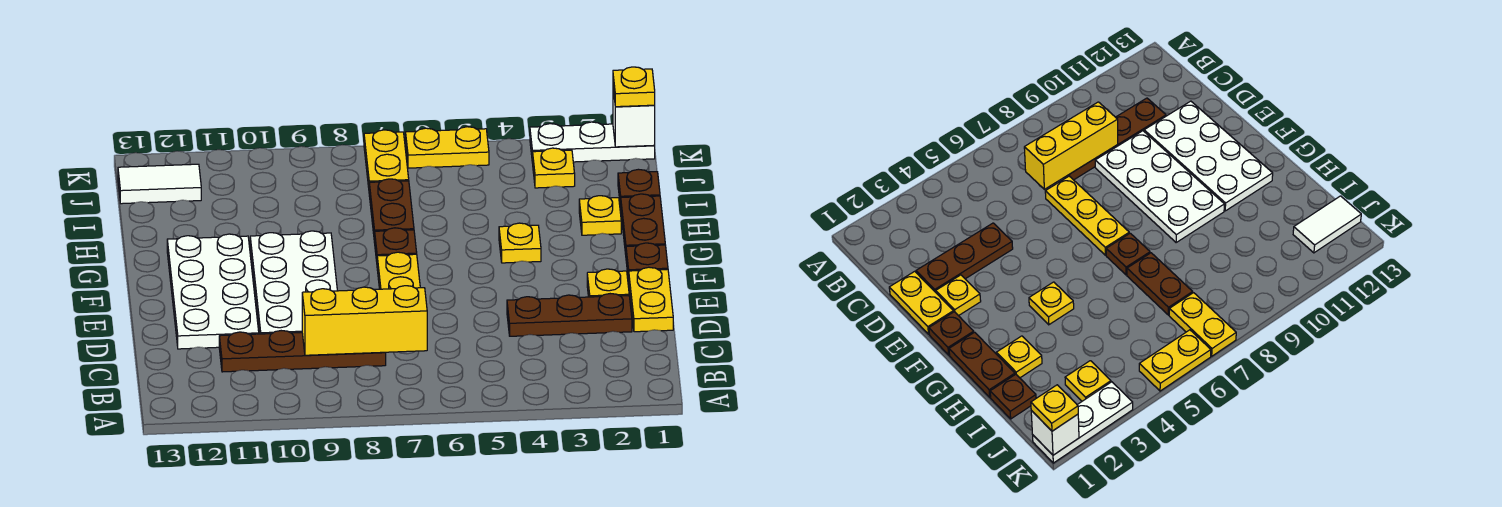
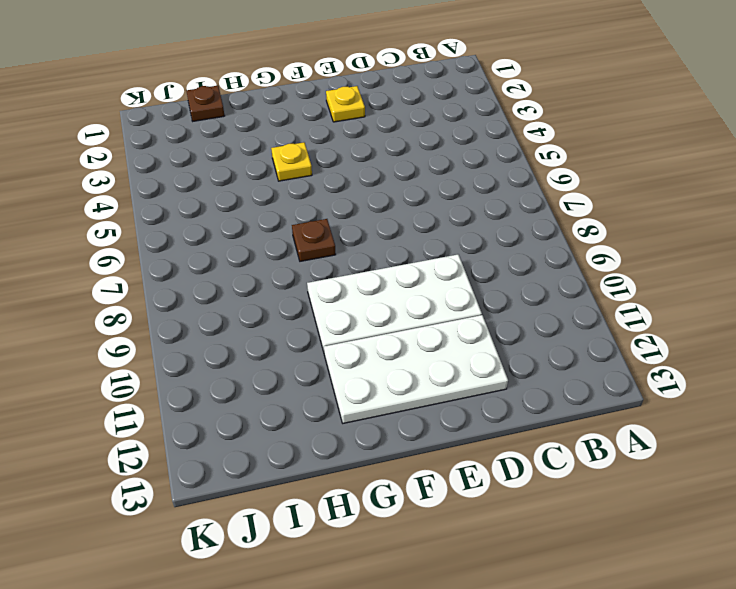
none -> brown plate C8:C11 level 1
none -> yellow plate D1:E1 level 1
none -> brown plate D2:D4 level 1

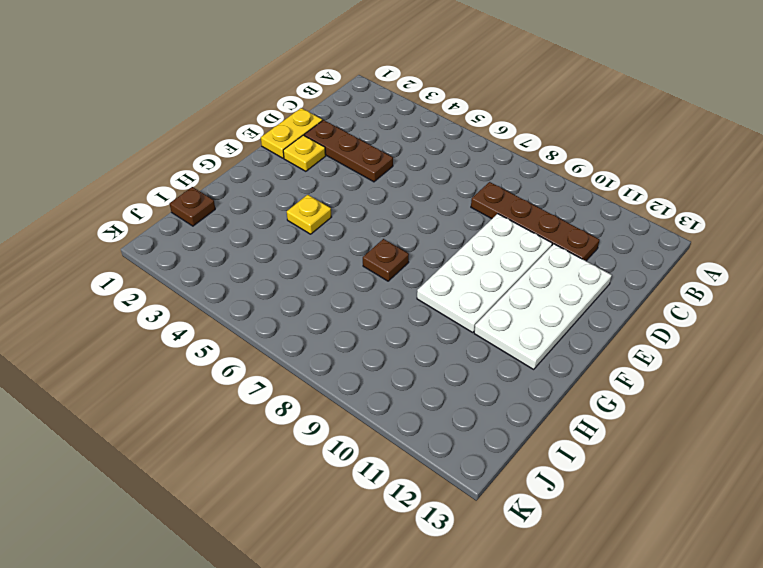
none -> yellow plate D7:F7 level 1
none -> brown plate F1 level 1
none -> brown plate G1:H1 level 1

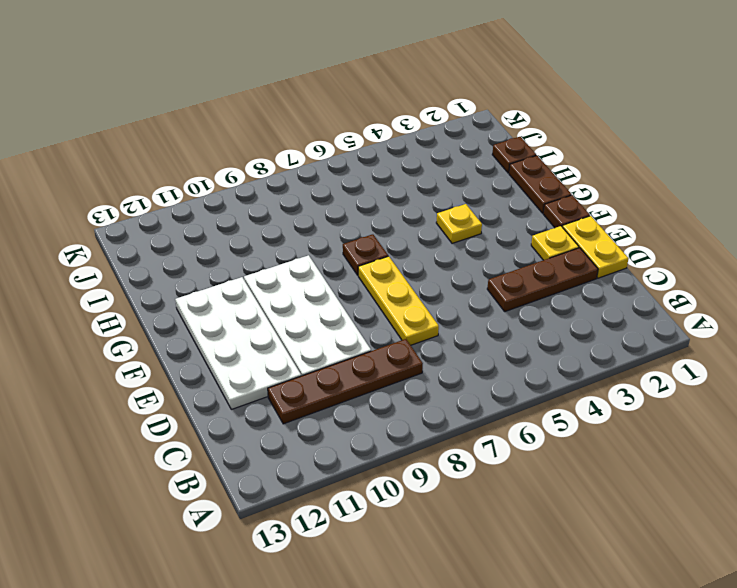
none -> yellow plate H2 level 1
none -> brown plate H7:I7 level 1
none -> yellow plate J3 level 1

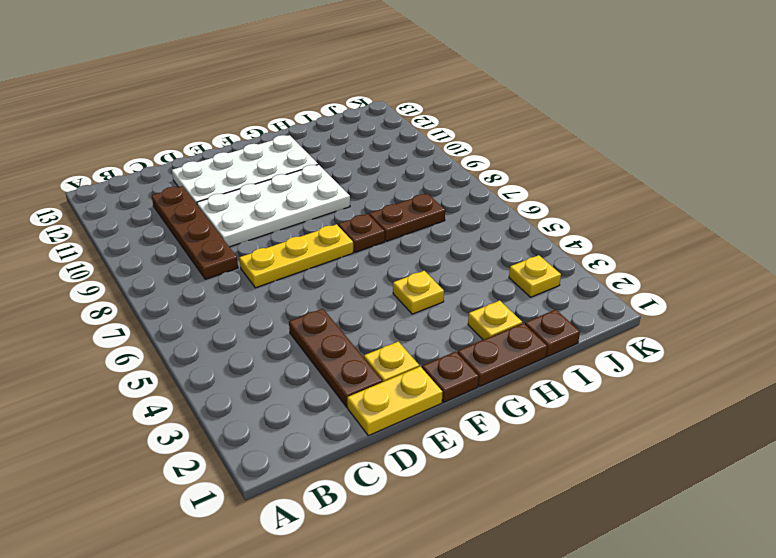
none -> yellow plate J7:K7 level 1
none -> white tile J12:J13 level 1
none -> white plate K1:K3 level 1

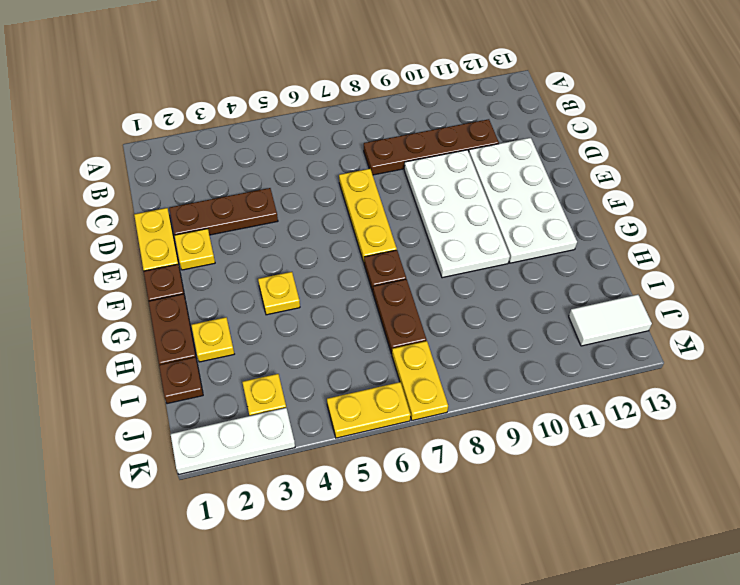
none -> yellow brick C7:C9 level 2
none -> white brick K1 level 2
none -> yellow plate K1 level 3

